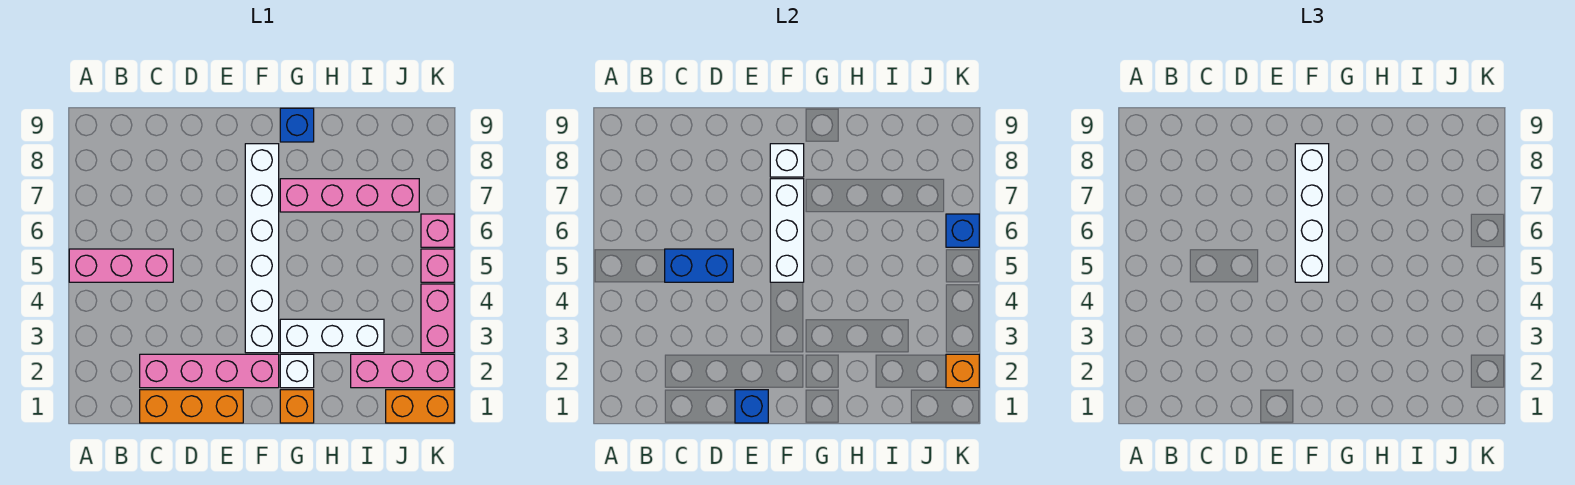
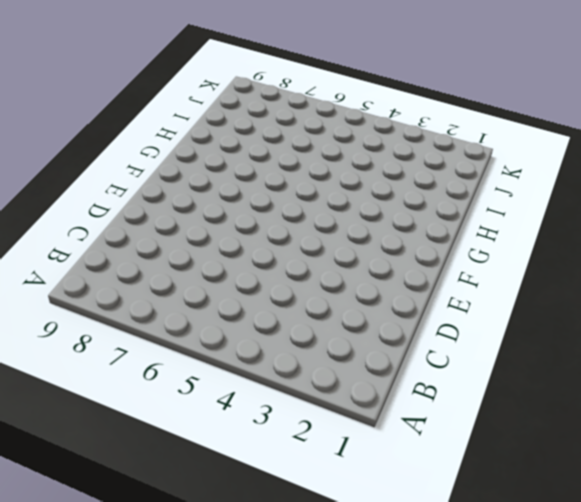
none -> pink brick A5:C5 level 1
none -> orange brick C1:E1 level 1
none -> pink brick C2:F2 level 1

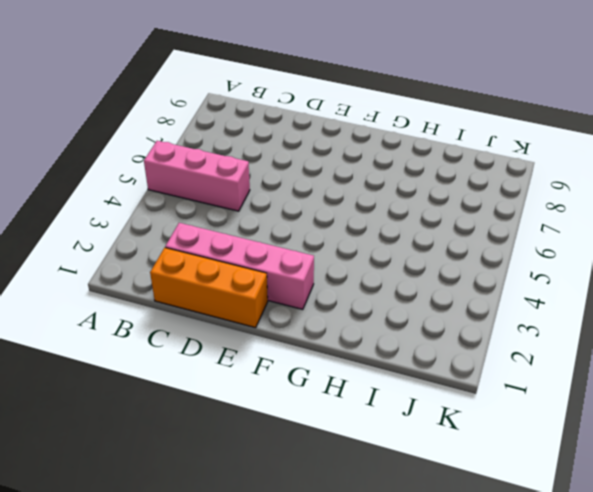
none -> white brick F3:F8 level 1
none -> orange brick G1 level 1
none -> white brick G2 level 1

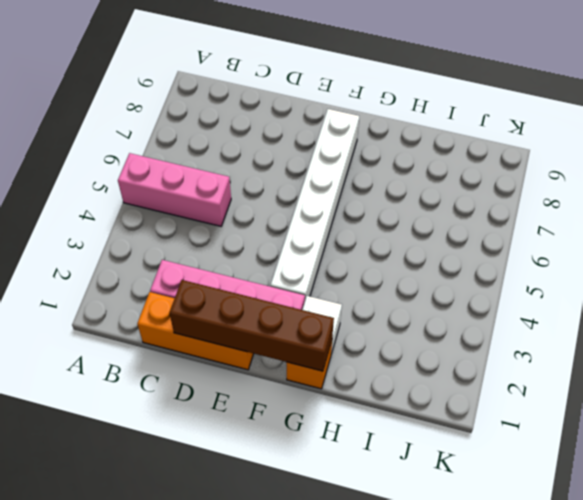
brown brick D1:G1 level 2 -> blue brick E1 level 2
none -> white brick G3:I3 level 1
none -> pink brick G7:J7 level 1
none -> blue brick G9 level 1

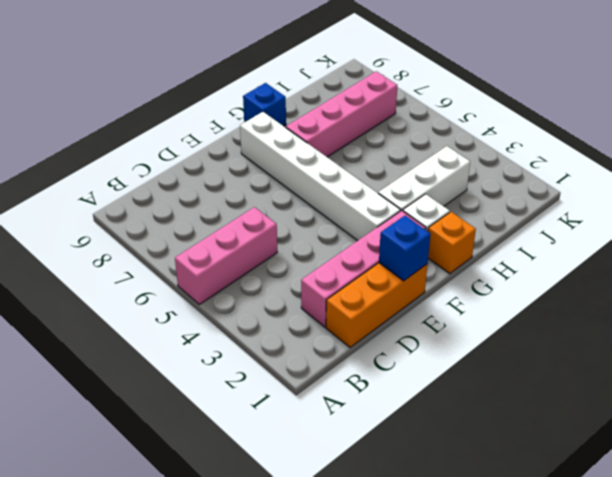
none -> pink brick I2:K2 level 1
none -> orange brick J1:K1 level 1
none -> pink brick K3:K4 level 1

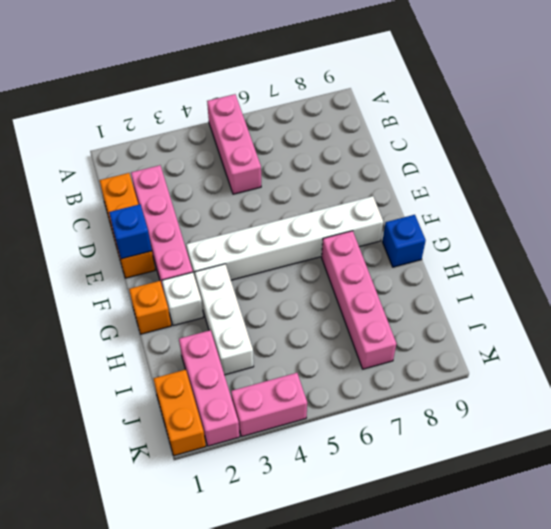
none -> pink brick K5 level 1
none -> pink brick K6 level 1
none -> blue brick C5:D5 level 2

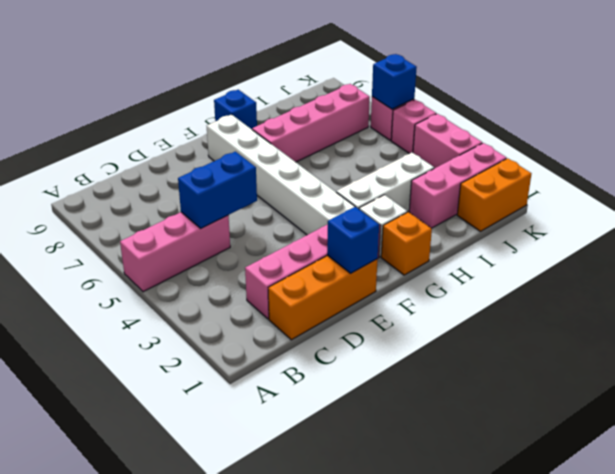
none -> white brick F5:F7 level 2
none -> white brick F8 level 2
none -> orange brick K2 level 2

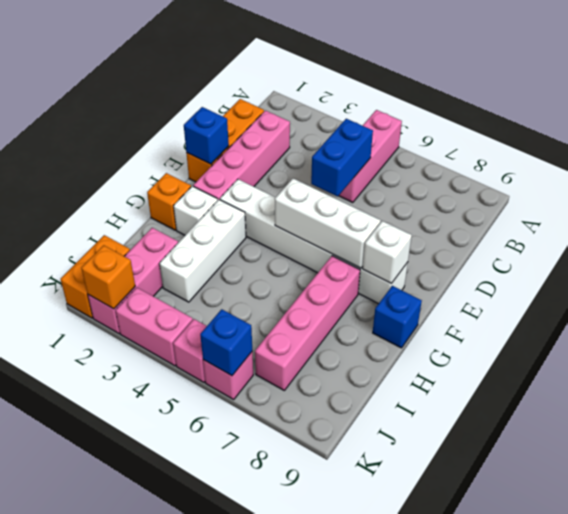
none -> white brick F5:F8 level 3

